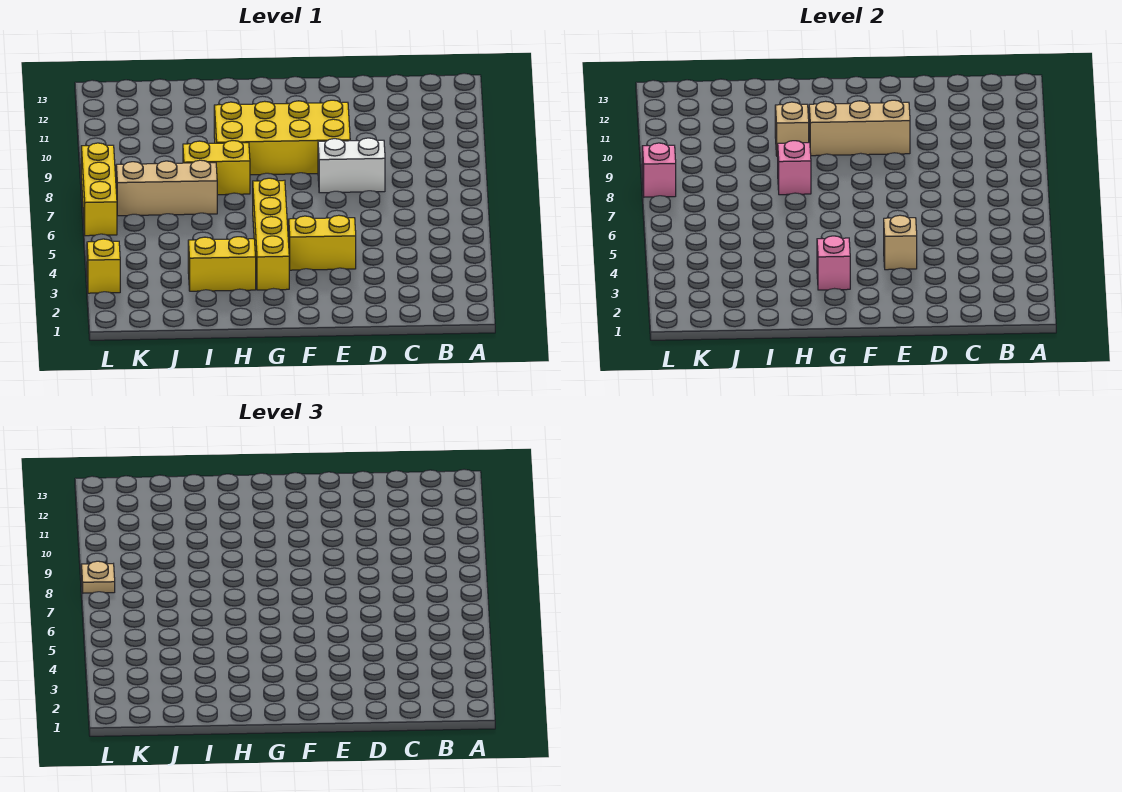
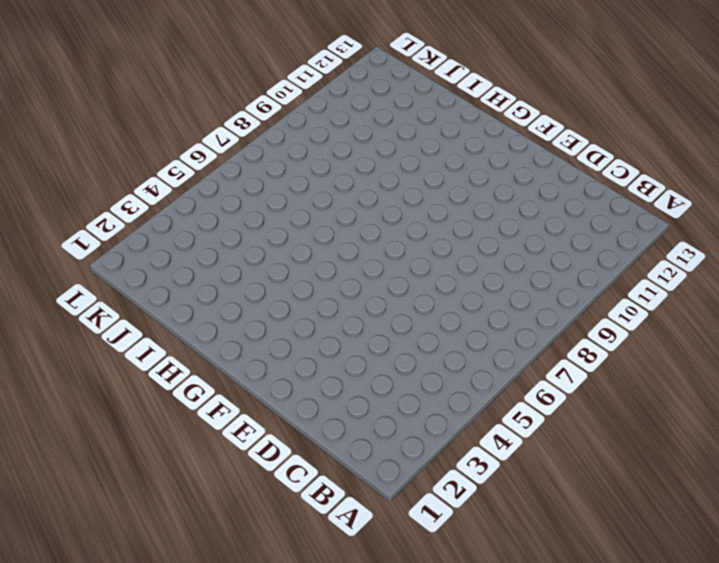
none -> white brick D8:E8 level 1
none -> yellow brick E4:F4 level 1
none -> yellow brick E9:H10 level 1

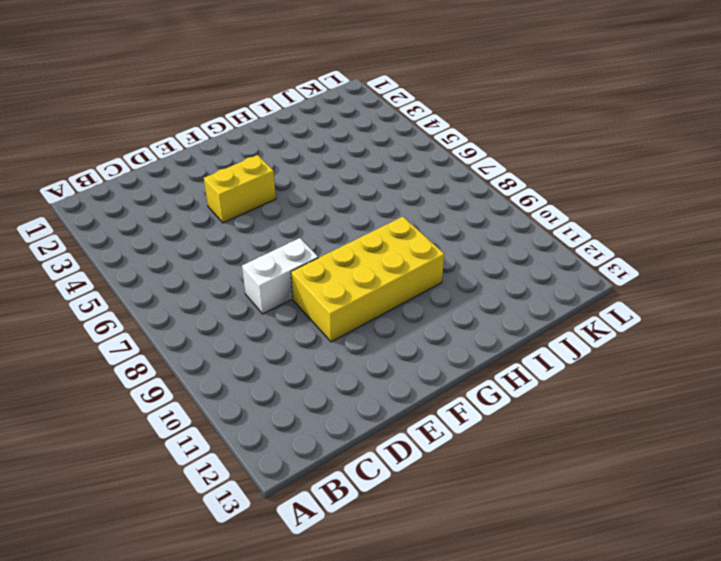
none -> yellow brick G3:G6 level 1
none -> yellow brick H3:I3 level 1
none -> yellow brick H8:I8 level 1

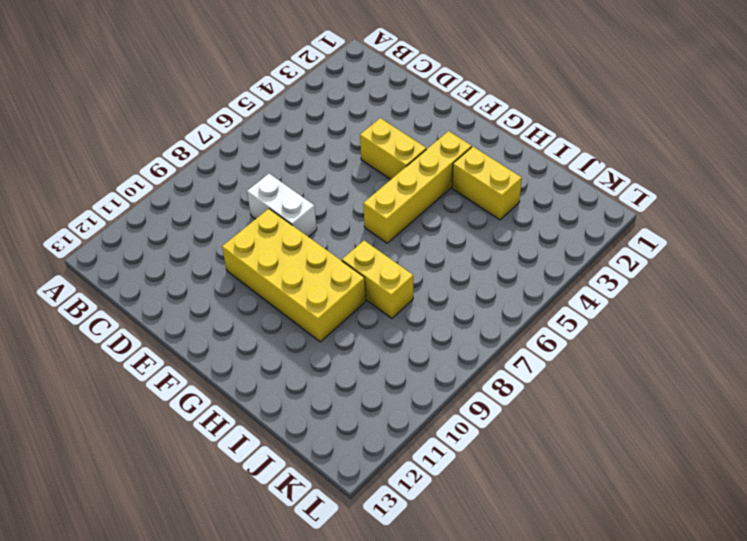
none -> tan brick I7:K7 level 1
none -> yellow brick L3 level 1
none -> yellow brick L6:L8 level 1

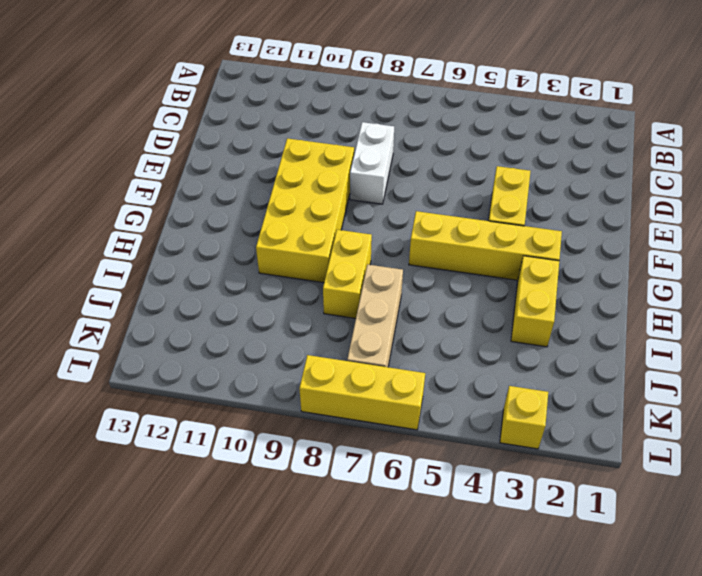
none -> tan brick E4 level 2
none -> tan brick E10:G10 level 2
none -> pink brick G3 level 2

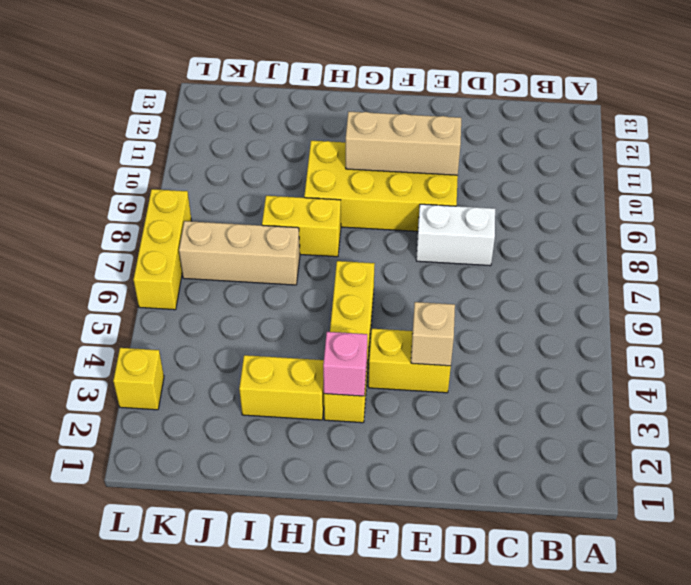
none -> pink brick H8 level 2
none -> tan brick H10 level 2
none -> pink brick L8 level 2

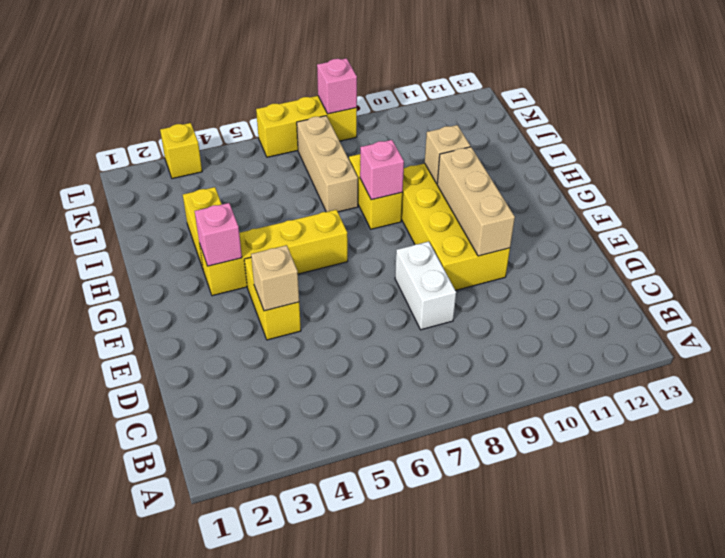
none -> tan plate L8 level 3

